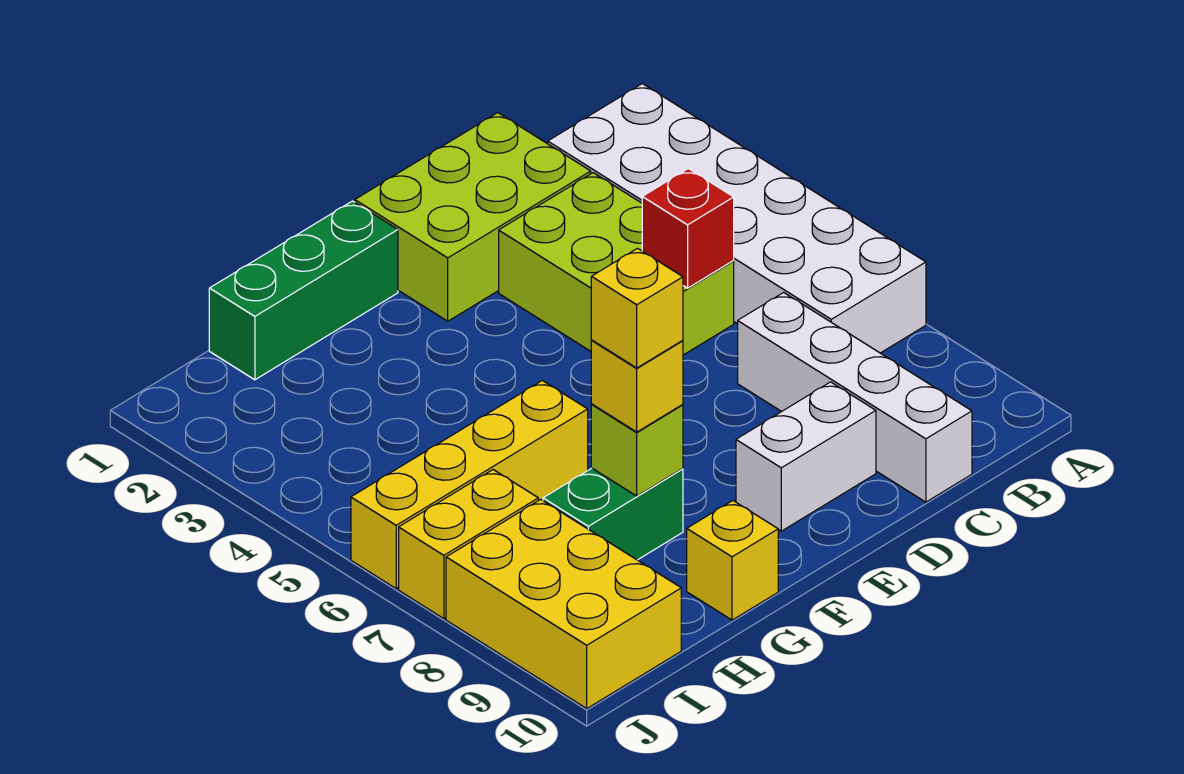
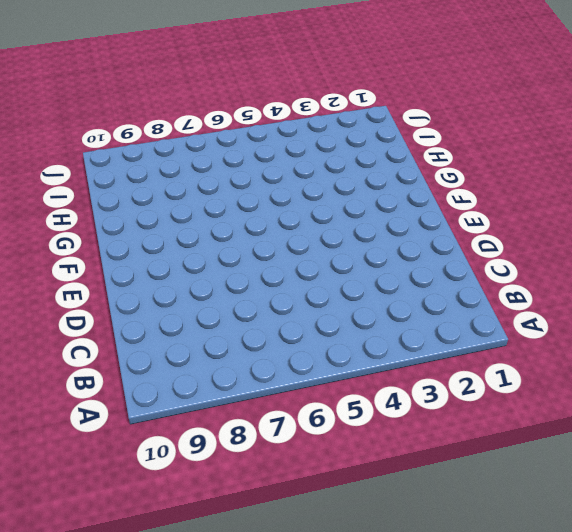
none -> white brick A2:B7 level 1
none -> lime brick C1:E2 level 1
none -> lime brick C3:D5 level 1

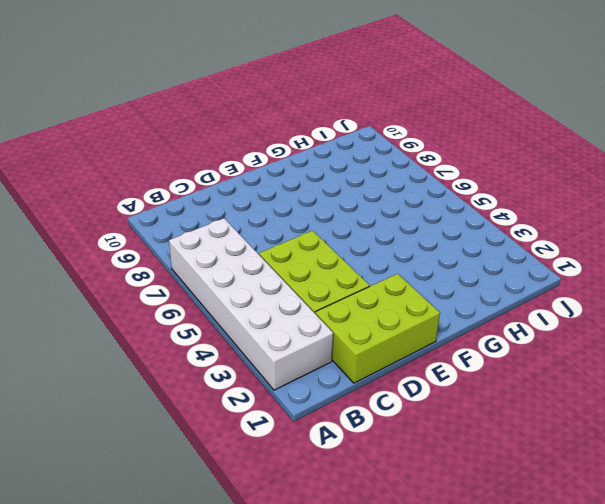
none -> white brick C7:C10 level 1
none -> white brick D9:E9 level 1
none -> green brick F1:H1 level 1

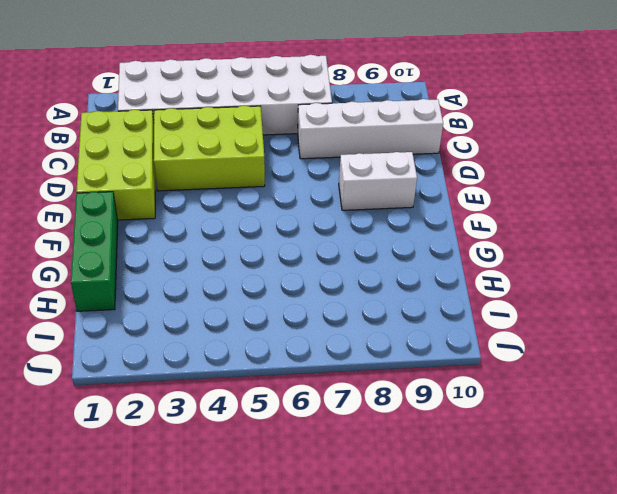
white brick E8:E9 level 1 -> white brick D9:E9 level 1
none -> yellow brick G6:J6 level 1
none -> green brick G8:H8 level 1
none -> yellow brick G10 level 1

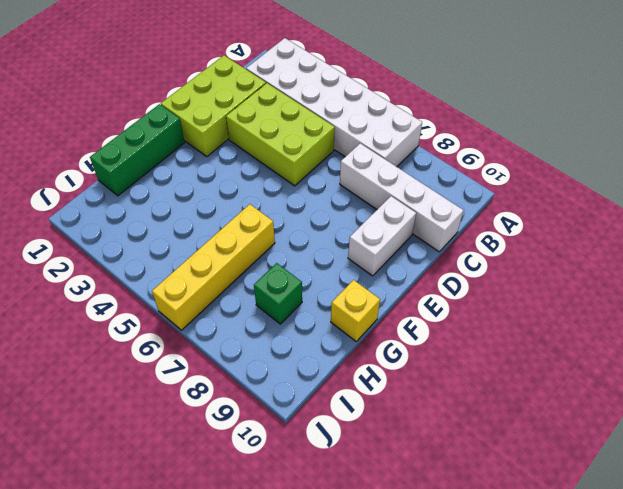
green brick H8 level 1 -> green brick G8:H8 level 1
none -> yellow brick I7:J7 level 1
none -> yellow brick I8:J10 level 1
none -> red brick C5 level 2

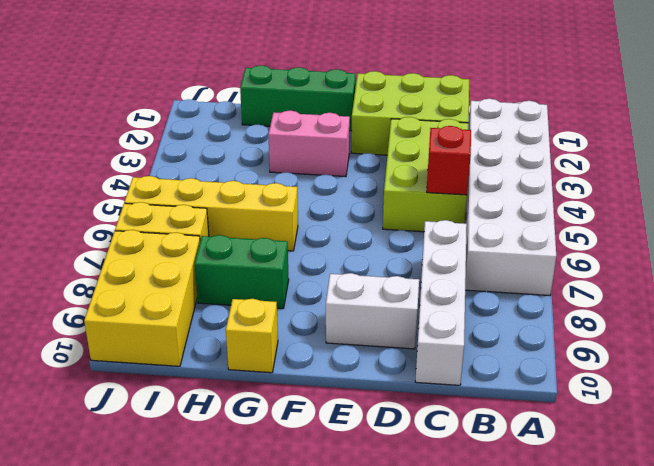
pink brick F3:G3 level 1 -> none
none -> lime brick G8 level 2
none -> yellow brick G8 level 3
none -> yellow brick G8 level 4

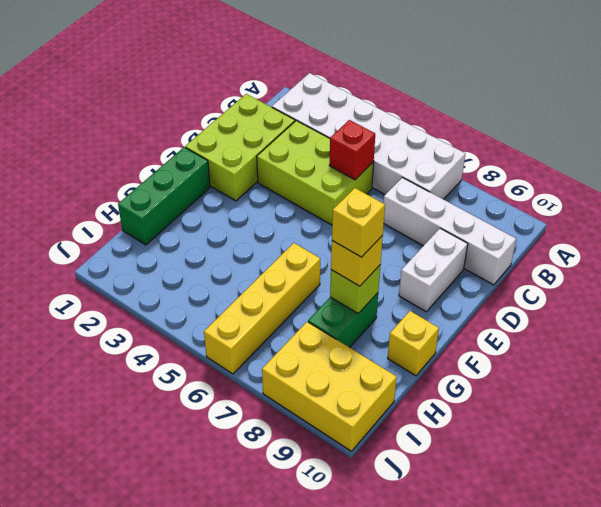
none -> yellow brick I7:J7 level 1

